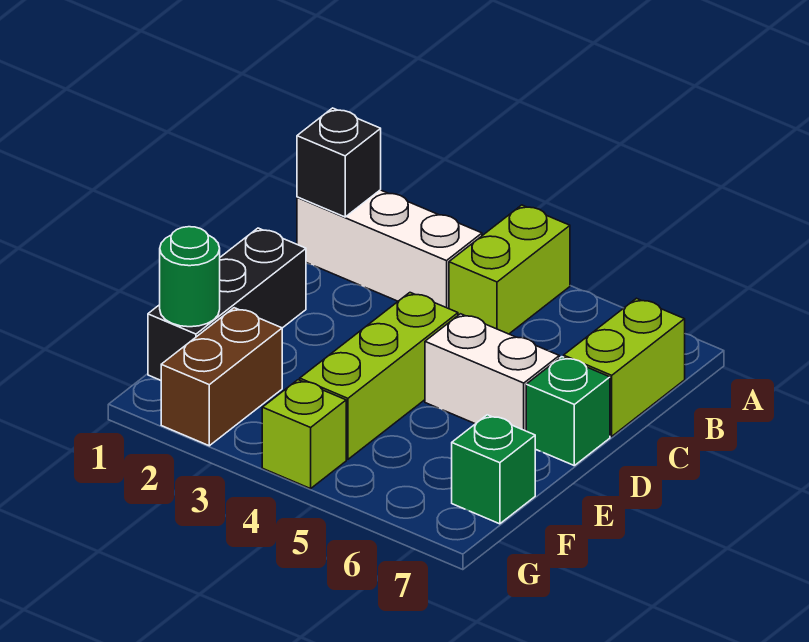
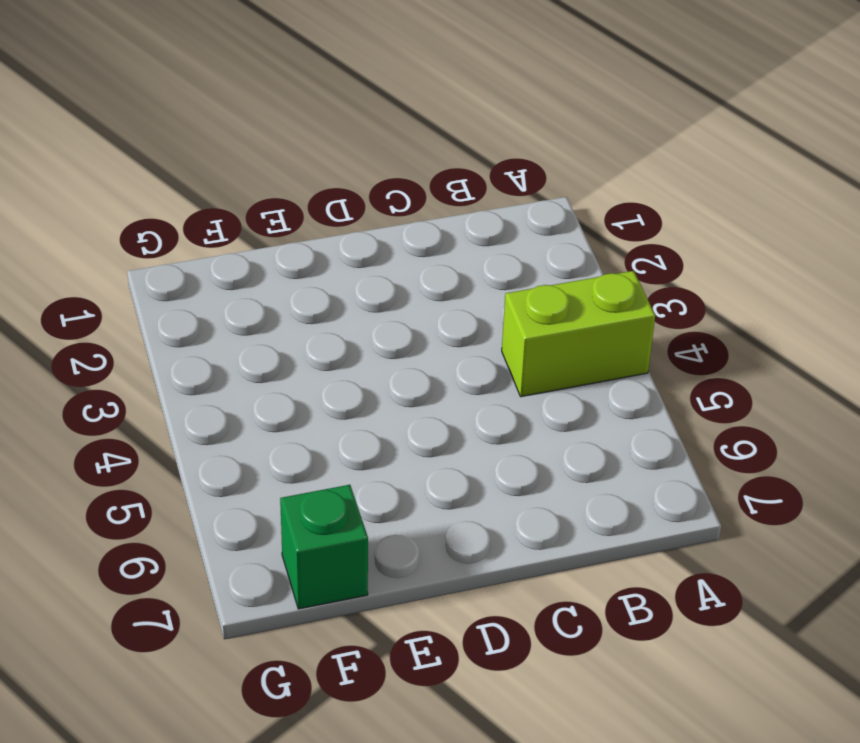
none -> white brick B1:B3 level 1
none -> lime brick B7:C7 level 1
none -> black brick D1:F1 level 1

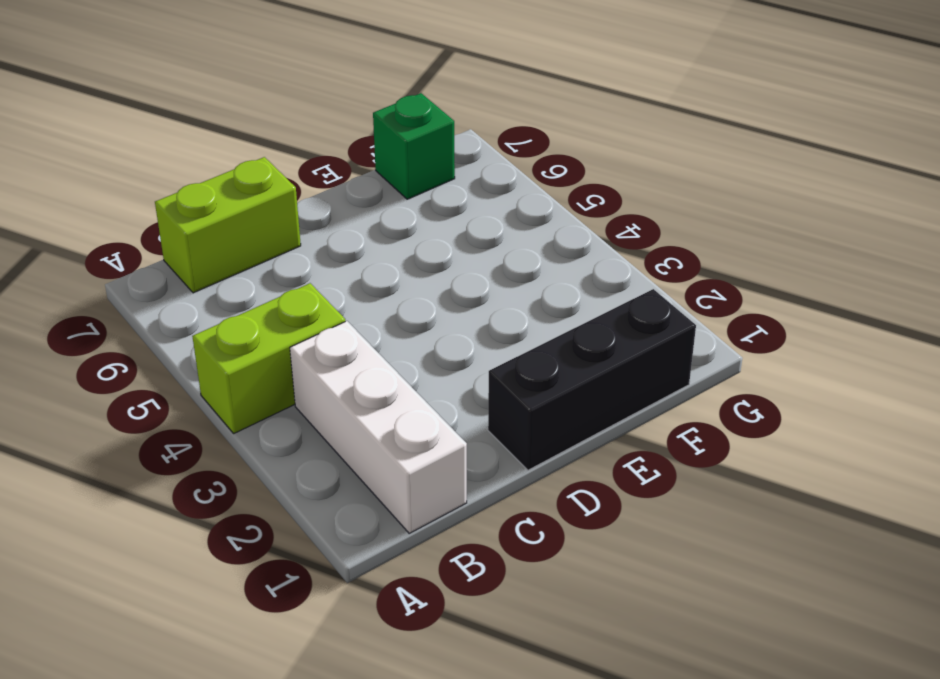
none -> lime brick D4:F4 level 1
none -> white brick D5:D6 level 1
none -> green brick D7 level 1

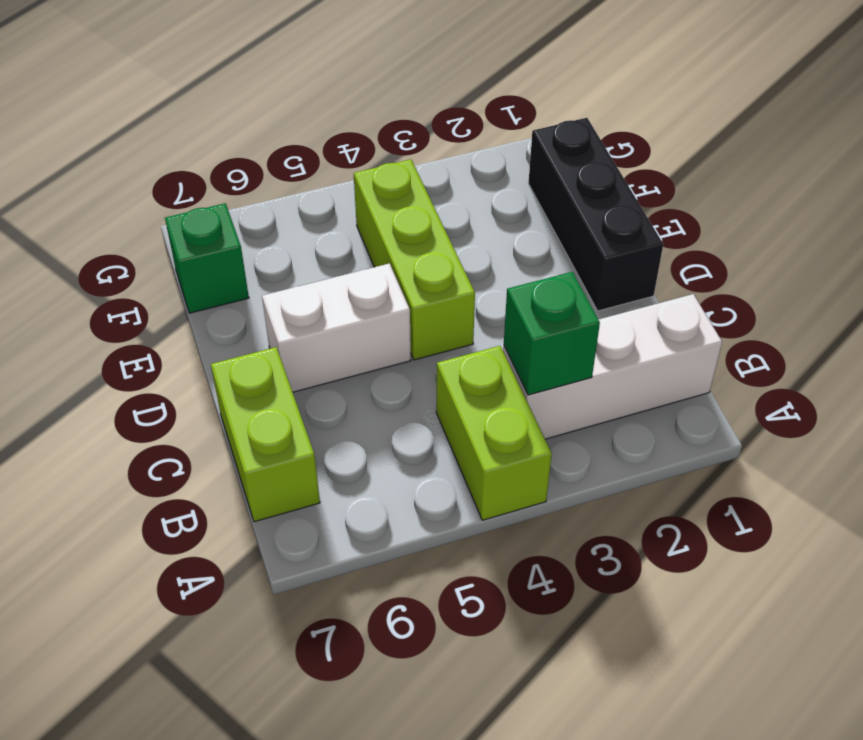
green brick B3 level 2 -> green brick D7 level 1
none -> brown brick F2:G2 level 1
none -> lime brick G4 level 1
none -> black brick B1 level 2

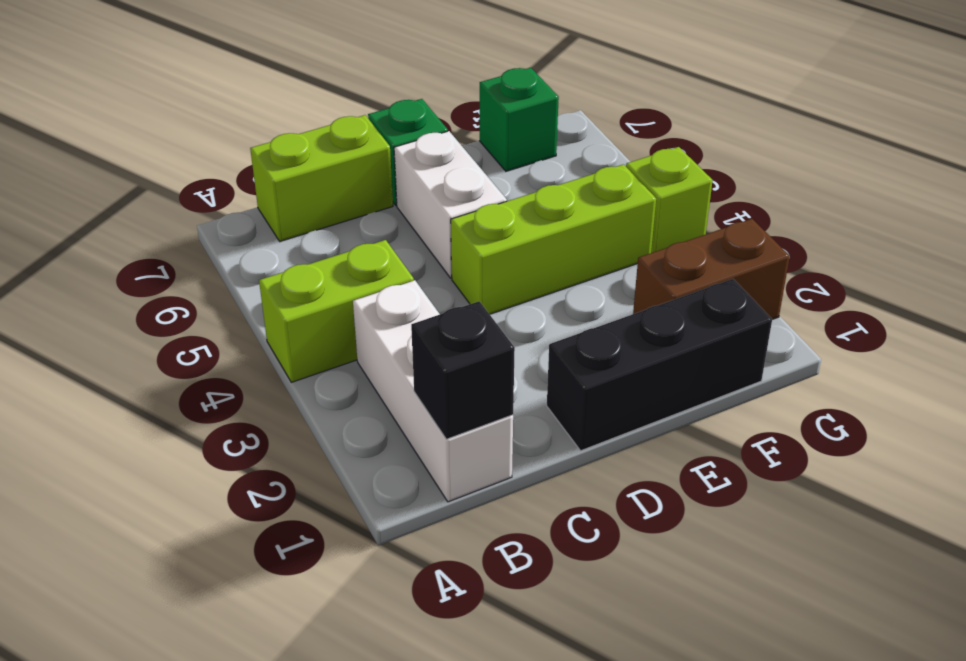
none -> green round brick F1 level 2

